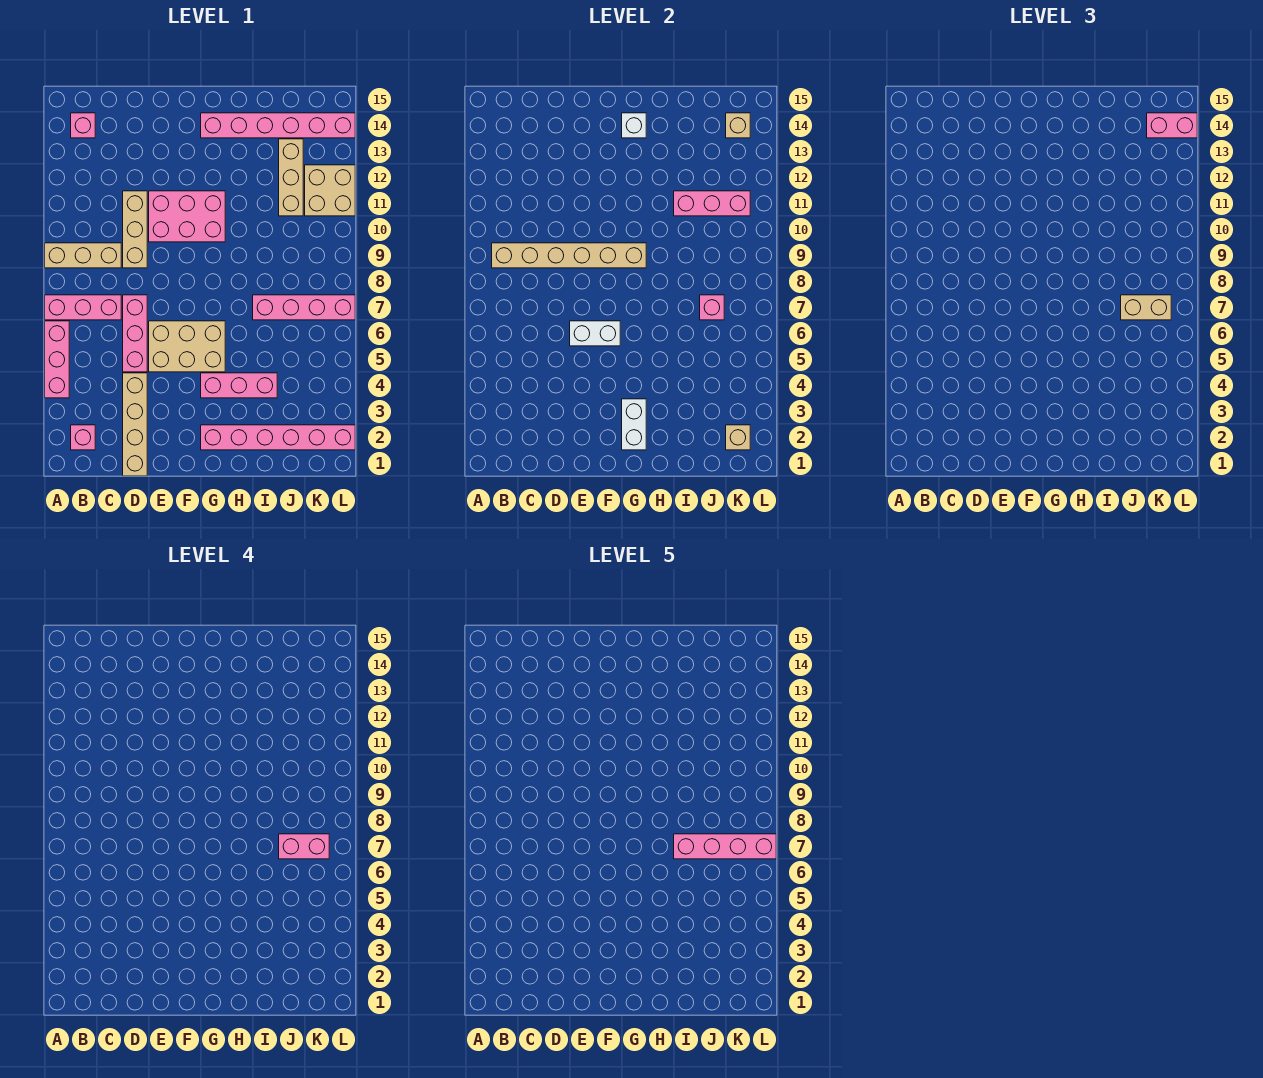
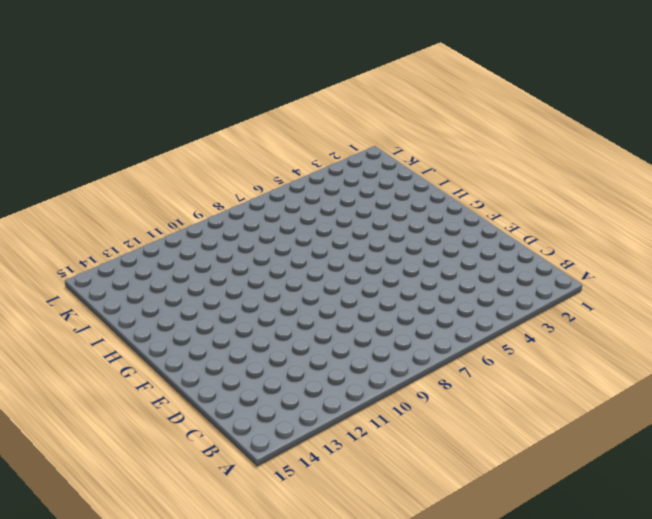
none -> pink brick A4:A6 level 1
none -> pink brick A7:C7 level 1
none -> tan brick A9:C9 level 1

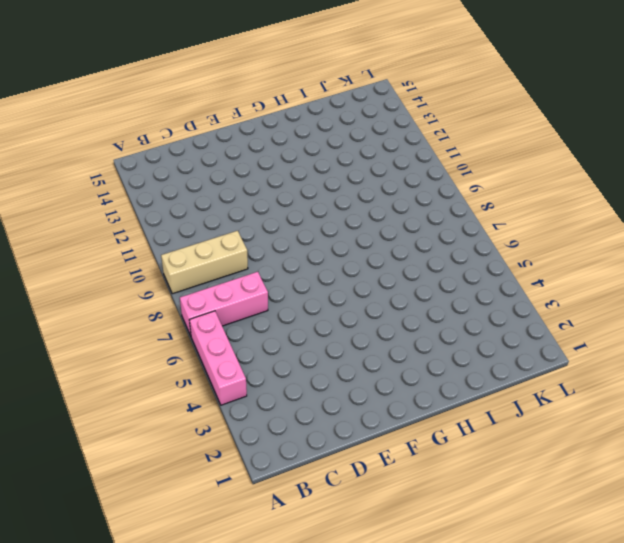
none -> pink brick B2 level 1
none -> pink brick B14 level 1
none -> tan brick D1:D4 level 1

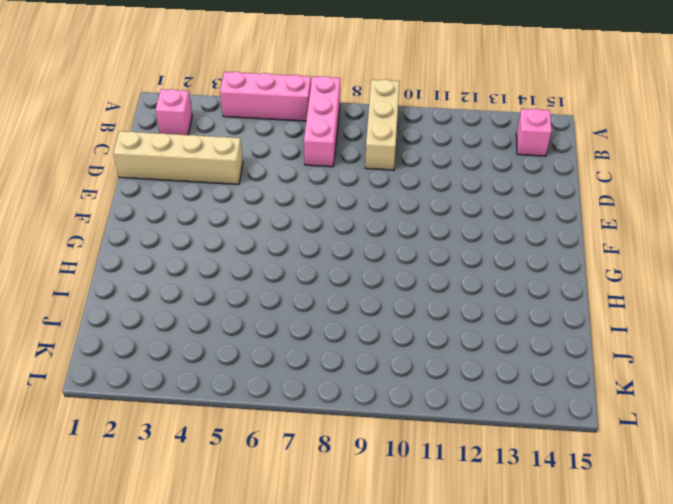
none -> pink brick D5:D7 level 1
none -> tan brick D9:D11 level 1
none -> tan brick E5:G6 level 1

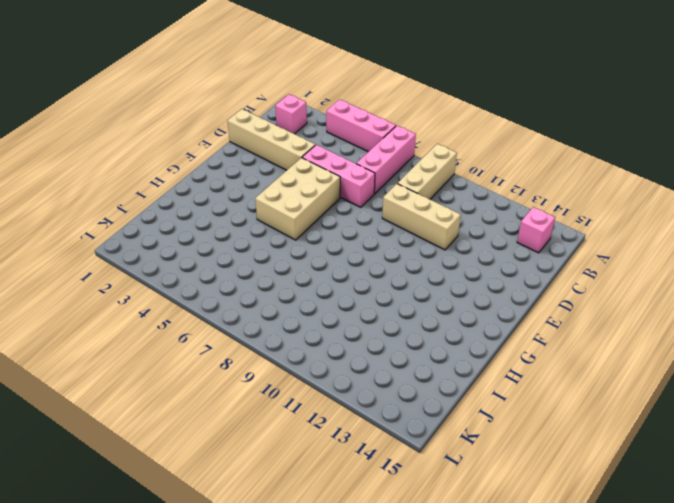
none -> pink brick E10:G11 level 1
none -> pink brick G2:L2 level 1
none -> pink brick G4:I4 level 1

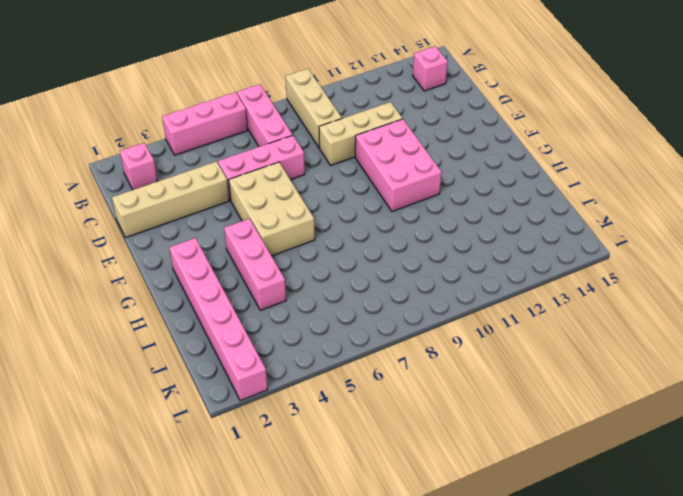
none -> pink brick G14:L14 level 1
none -> pink brick I7:L7 level 1
none -> tan brick J11:J13 level 1

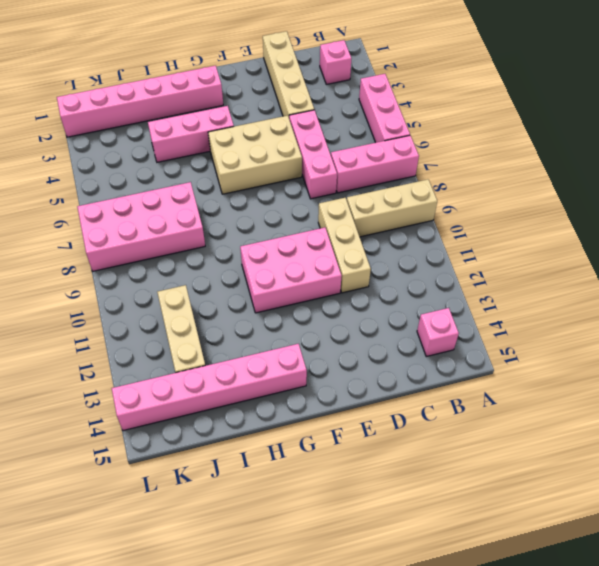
pink brick I7:L8 level 1 -> pink brick I7:L7 level 1
none -> tan brick K11:L12 level 1
none -> tan brick B9:G9 level 2
none -> white brick E6:F6 level 2

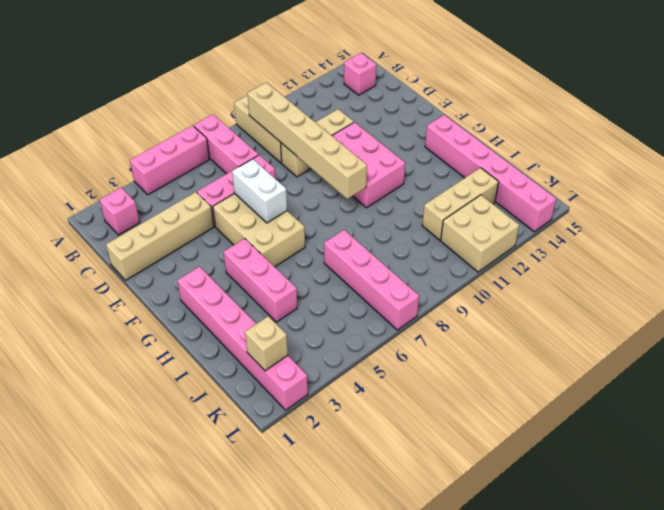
none -> white brick G2:G3 level 2
none -> white brick G14 level 2
none -> pink brick I11:K11 level 2

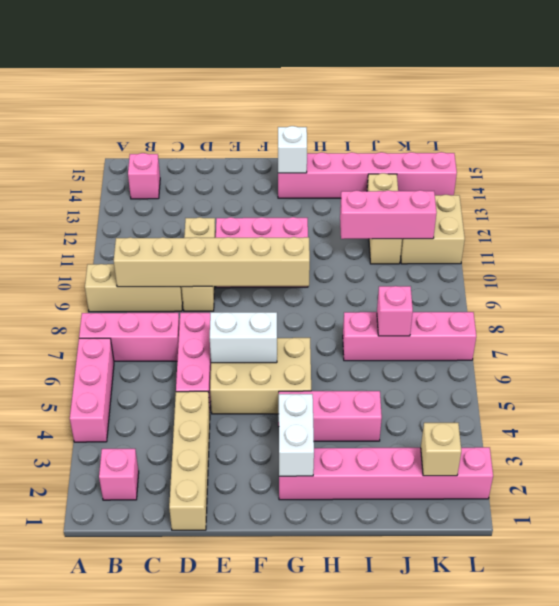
none -> tan brick K14 level 2
none -> tan brick J7:K7 level 3
none -> pink brick K14:L14 level 3

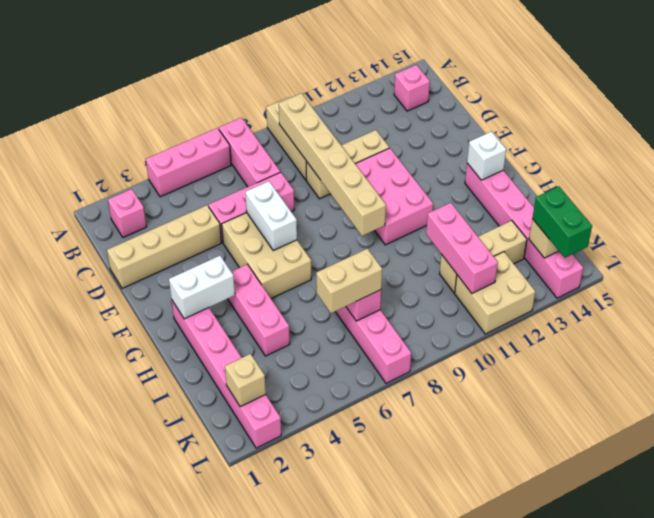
tan brick J6:J7 level 3 -> tan brick J7:K7 level 3
green brick K14:L14 level 3 -> pink brick K14:L14 level 3
none -> pink brick J7:K7 level 4
none -> pink brick I7:L7 level 5

